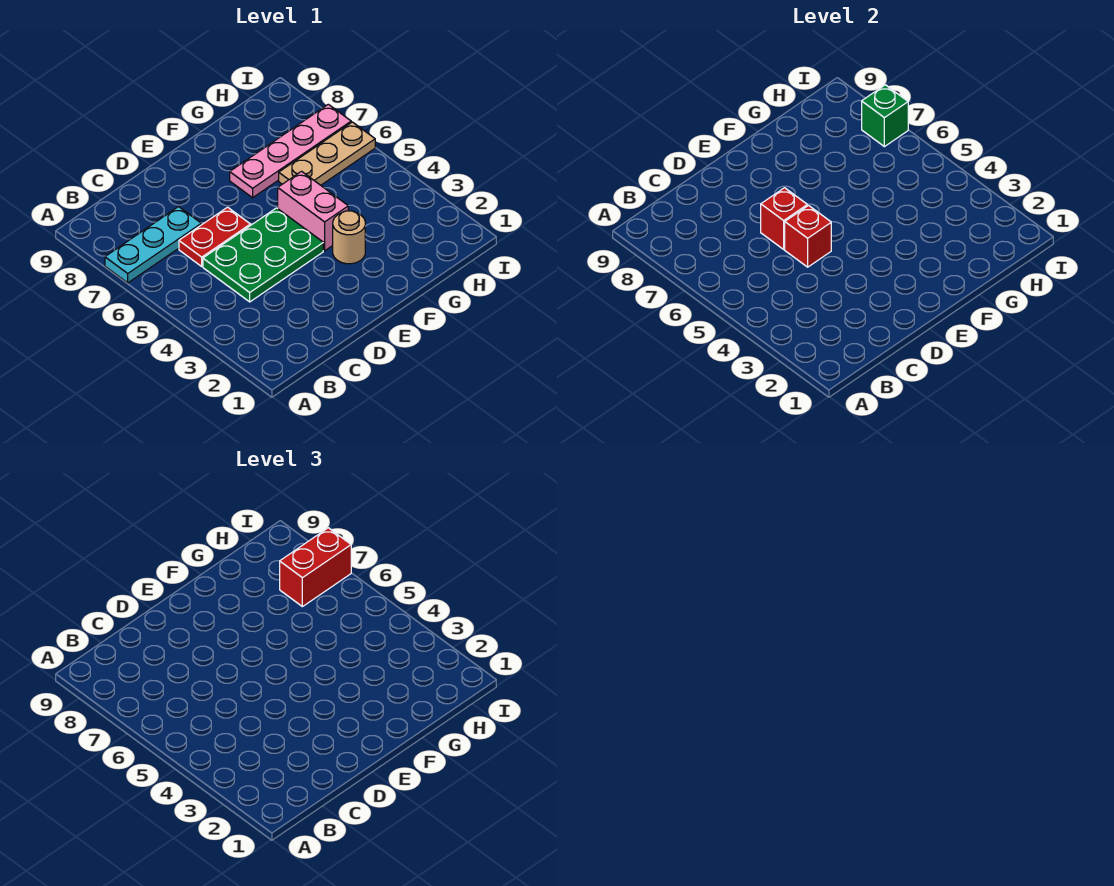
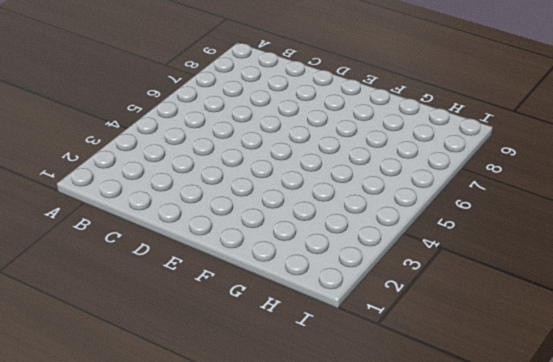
none -> cyan plate A7:C7 level 1
none -> green plate C4:E5 level 1

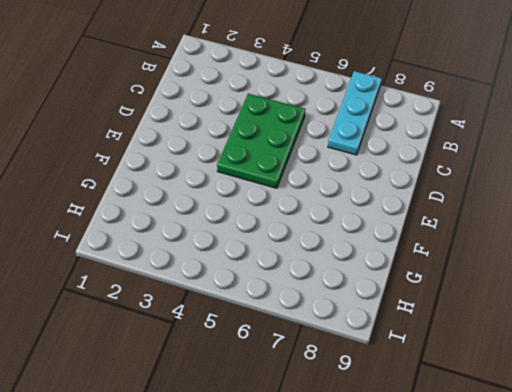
none -> red plate C6:D6 level 1
none -> tan round brick F3 level 1

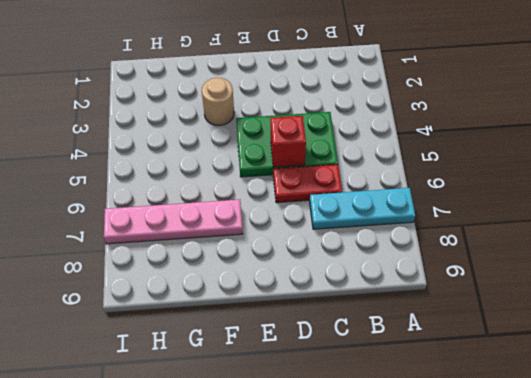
none -> pink brick F4:F5 level 1
none -> tan plate G6:I6 level 1

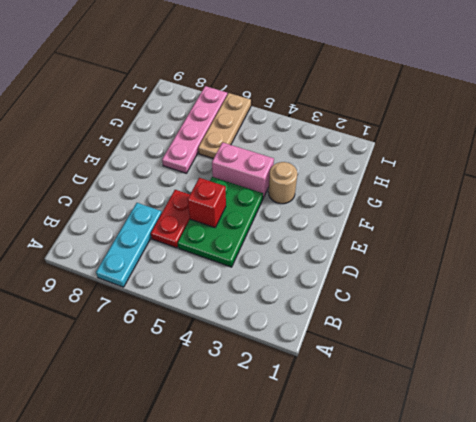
none -> red brick D6 level 2
none -> green brick I7 level 2

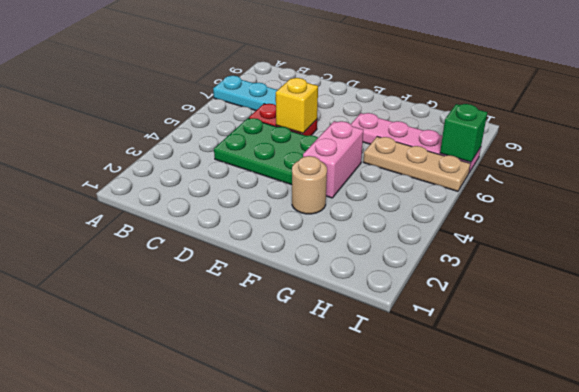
yellow brick D6 level 2 -> red brick D6 level 2
none -> red brick D5 level 2
none -> red brick H7:I7 level 3

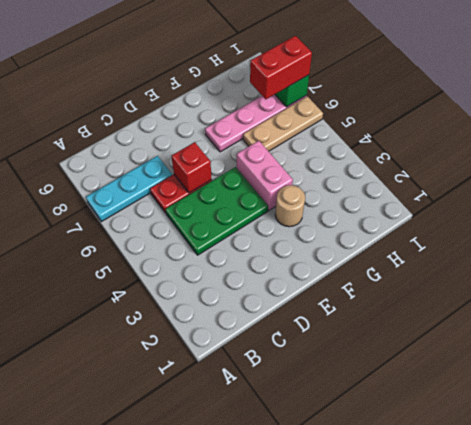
none -> red brick D5 level 2

